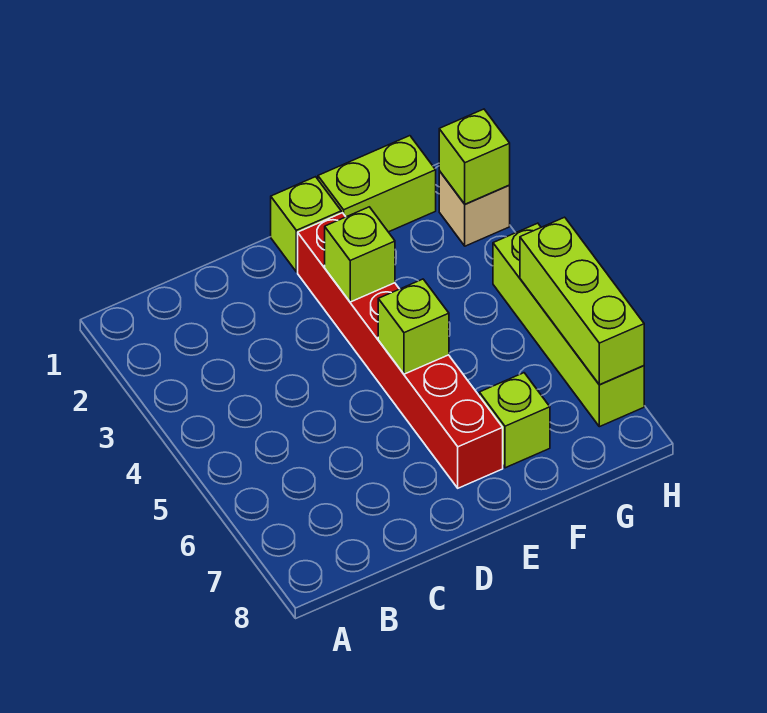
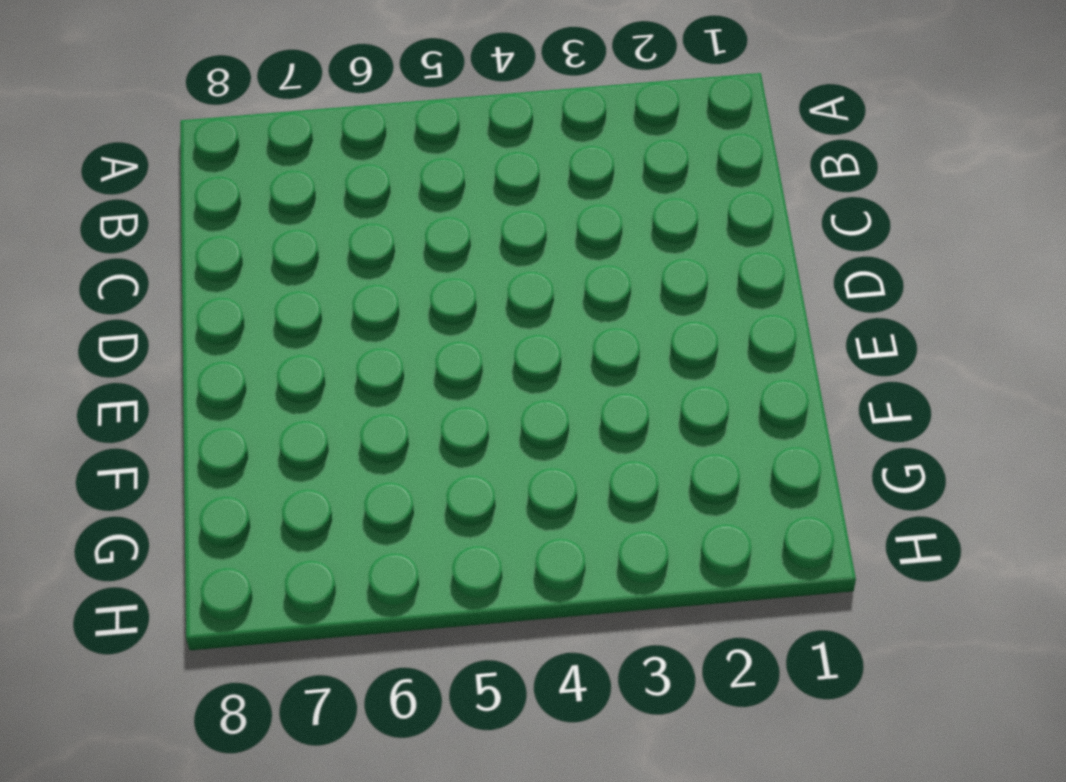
none -> lime brick E1 level 1
none -> red brick E2:E7 level 1

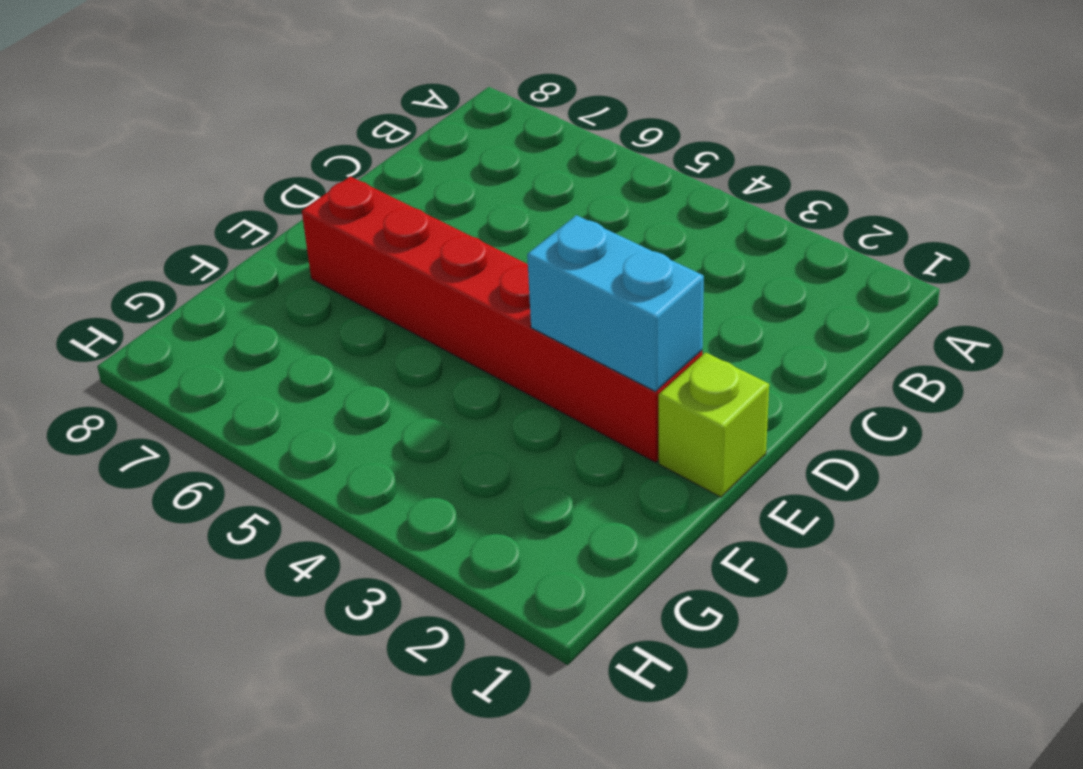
cyan brick E2:E3 level 2 -> lime brick E3 level 2
none -> lime brick F1:G1 level 1
none -> lime brick F7 level 1

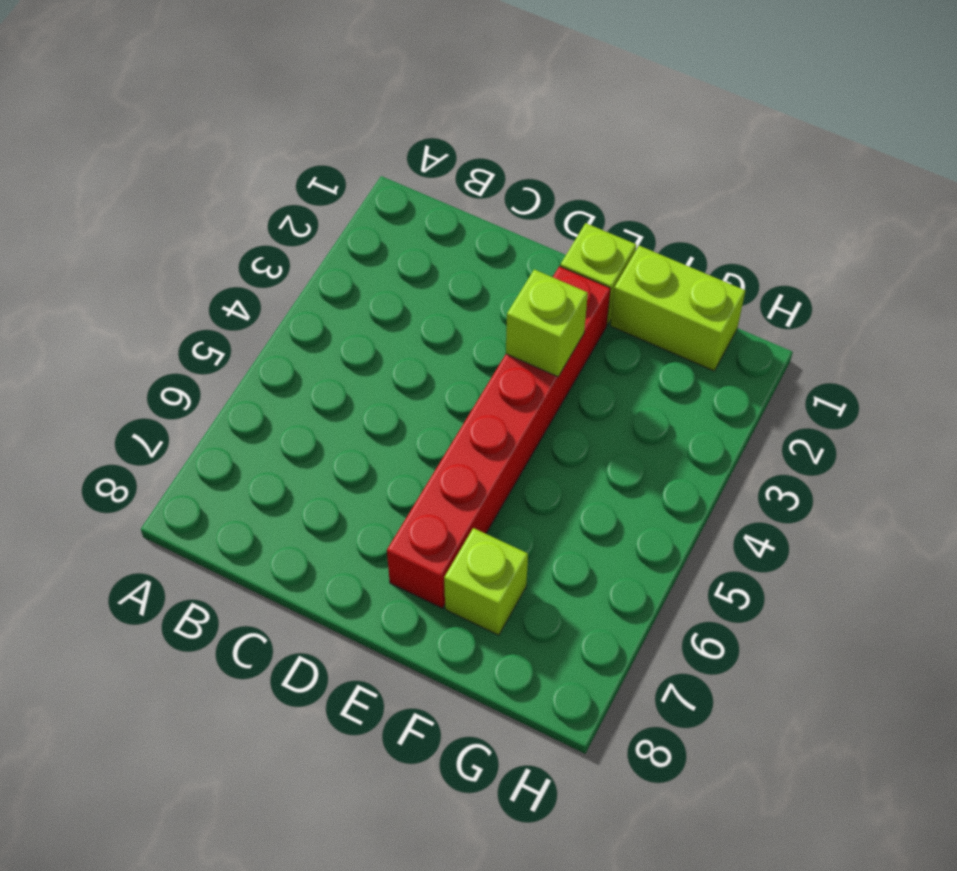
none -> tan brick H2 level 1
none -> lime brick H4:H7 level 1

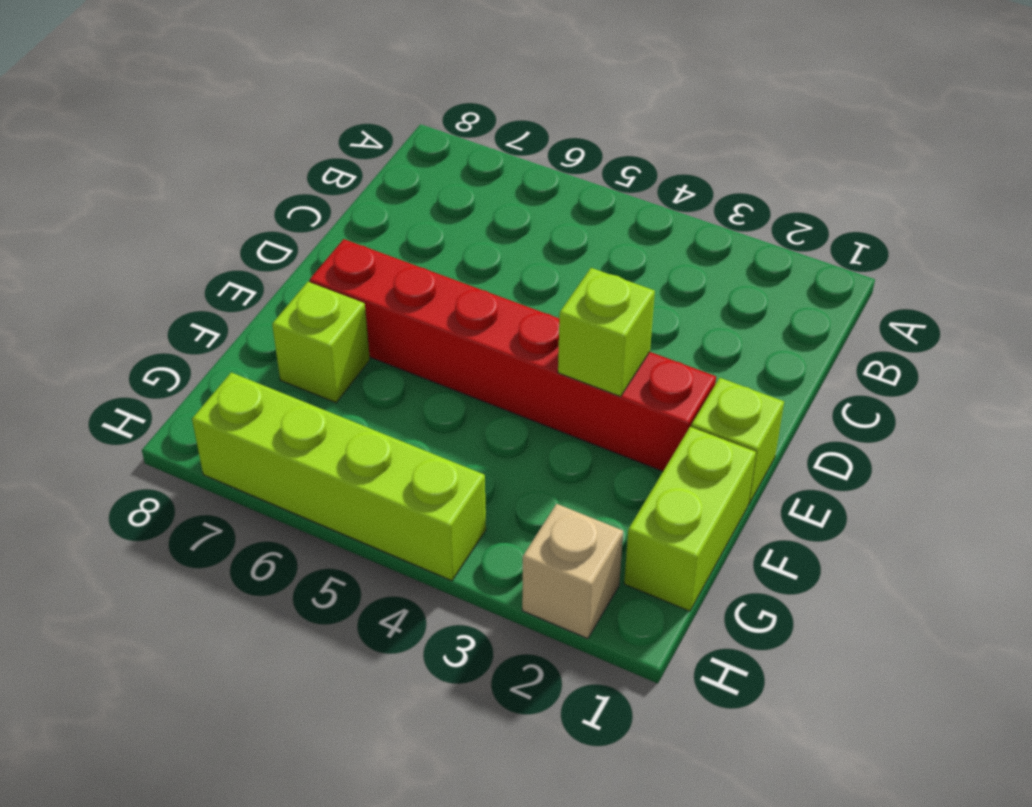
none -> lime brick E5 level 2
none -> lime brick H2 level 2

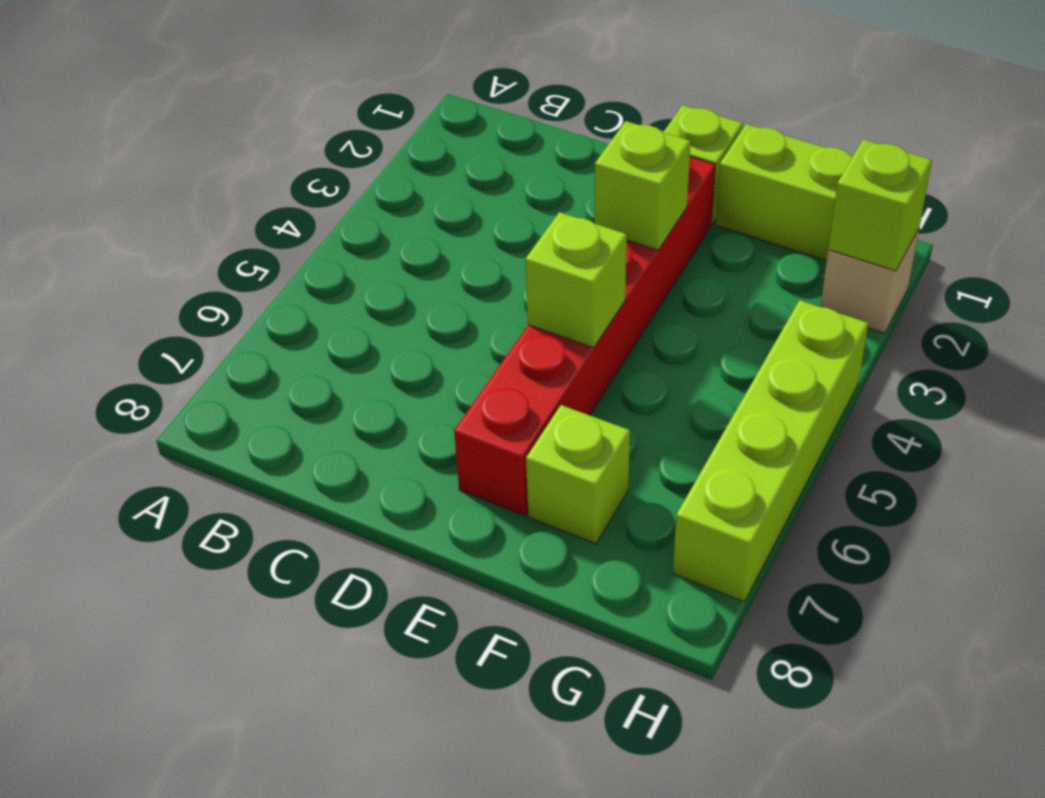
none -> lime brick H5:H7 level 2

